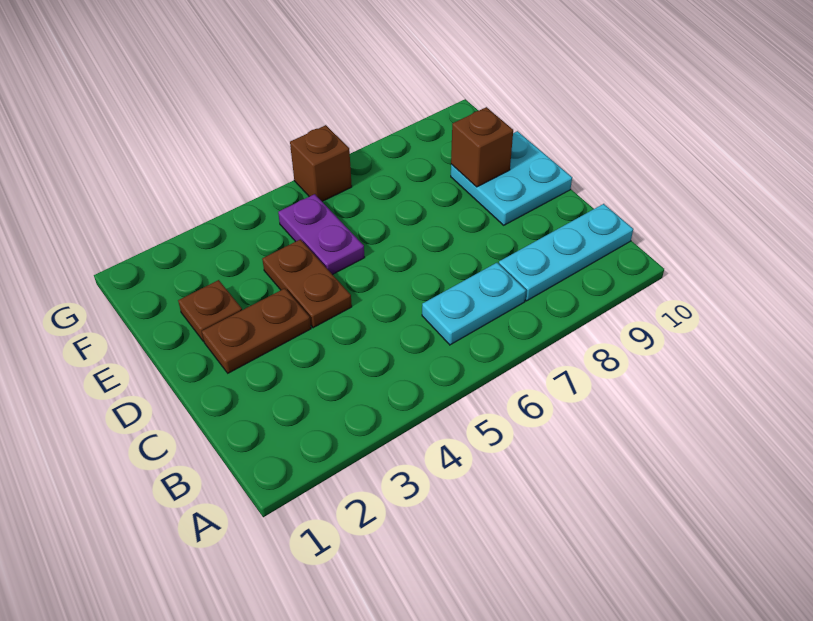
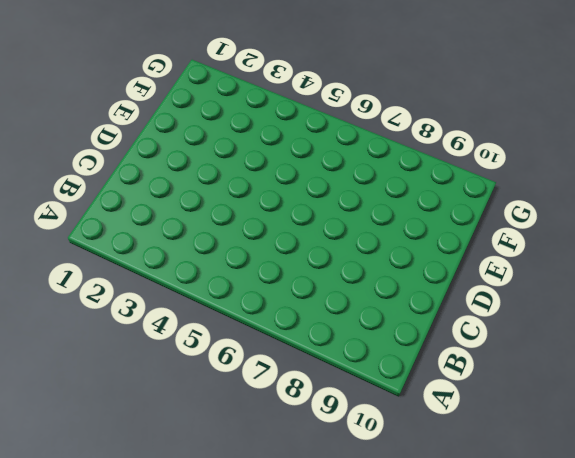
none -> cyan plate B6:B7 level 1
none -> cyan plate B8:B10 level 1

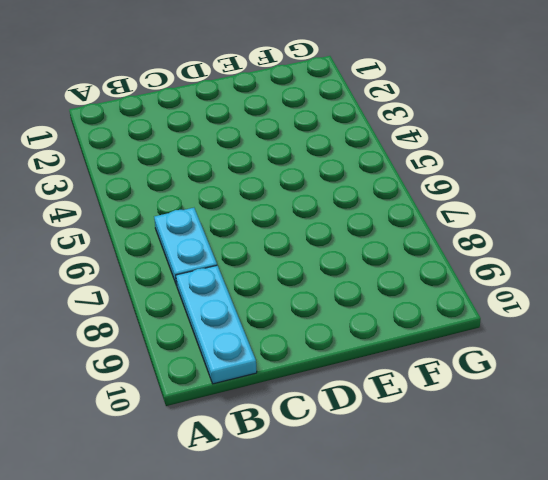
none -> brown plate D2:D3 level 1
none -> brown plate D4:E4 level 1

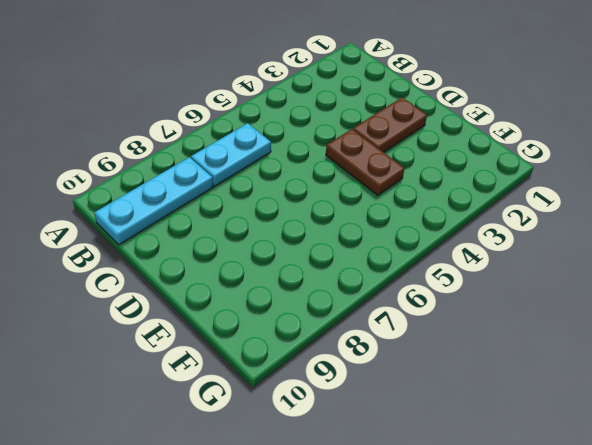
none -> cyan plate D9:E10 level 1
none -> brown plate E2 level 1

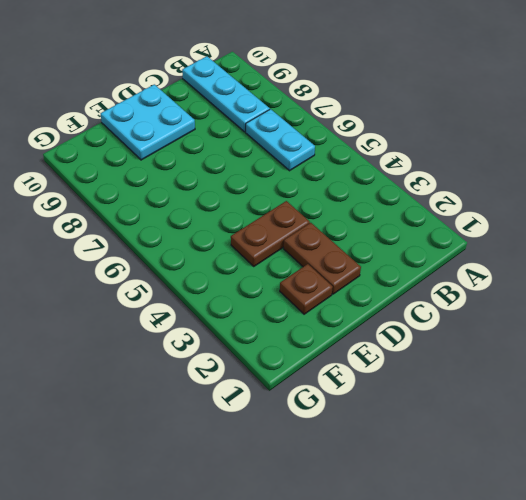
none -> purple plate E5:F5 level 1
none -> brown brick G6 level 1

